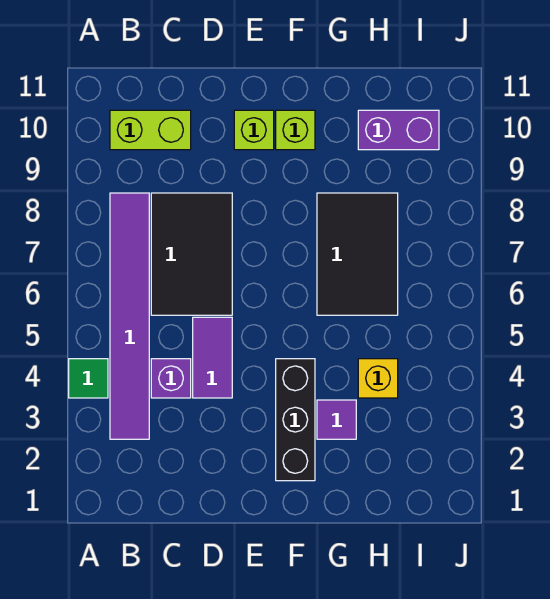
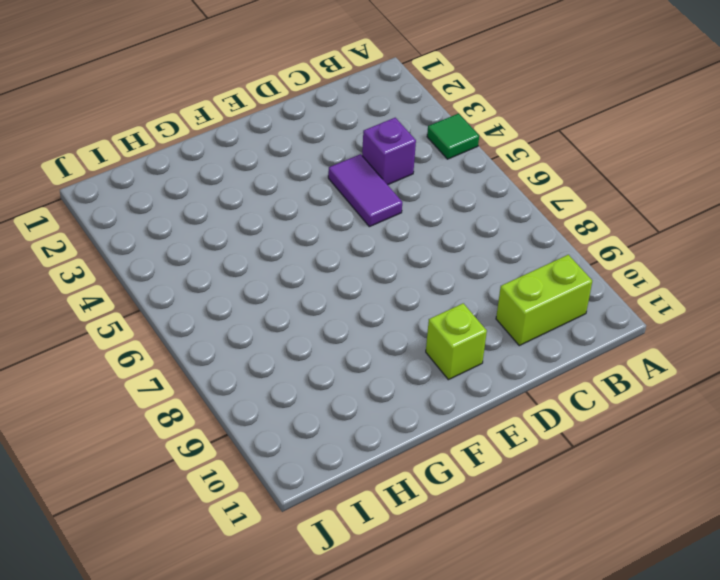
none -> purple tile B3:B8 level 1
none -> black tile C6:D8 level 1
none -> black brick F2:F4 level 1

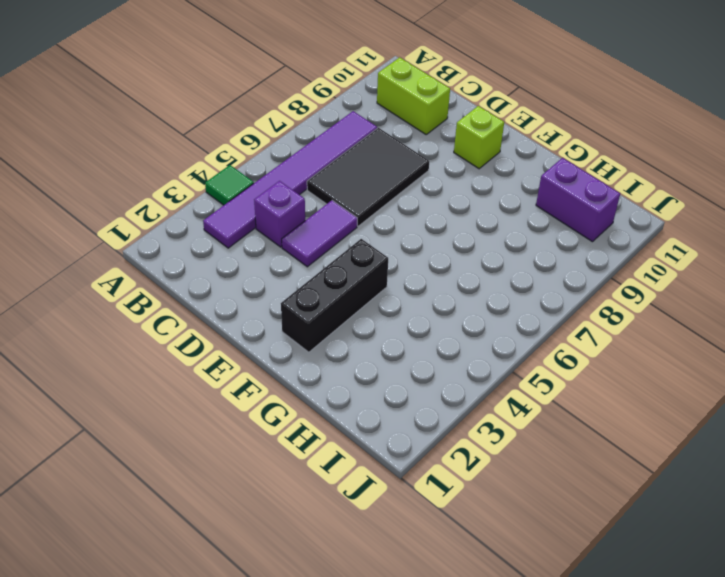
none -> lime brick F10 level 1
none -> purple tile G3 level 1
none -> black tile G6:H8 level 1

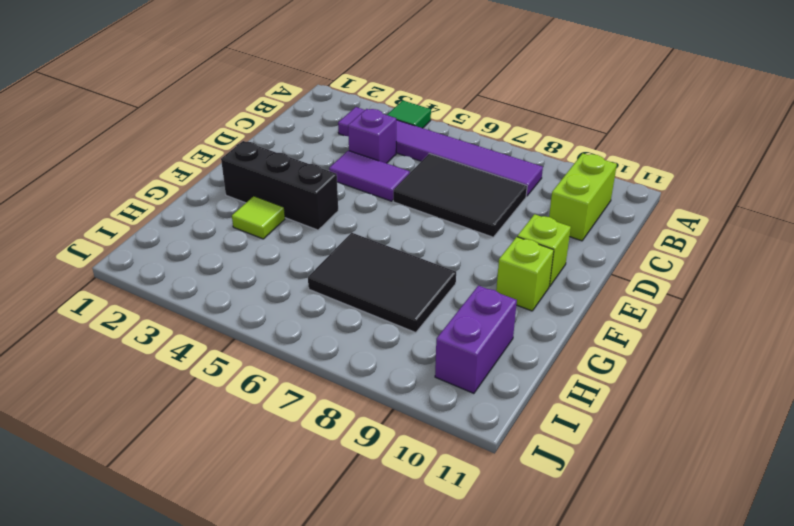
lime tile G3 level 1 -> purple tile G3 level 1
none -> yellow brick H4 level 1

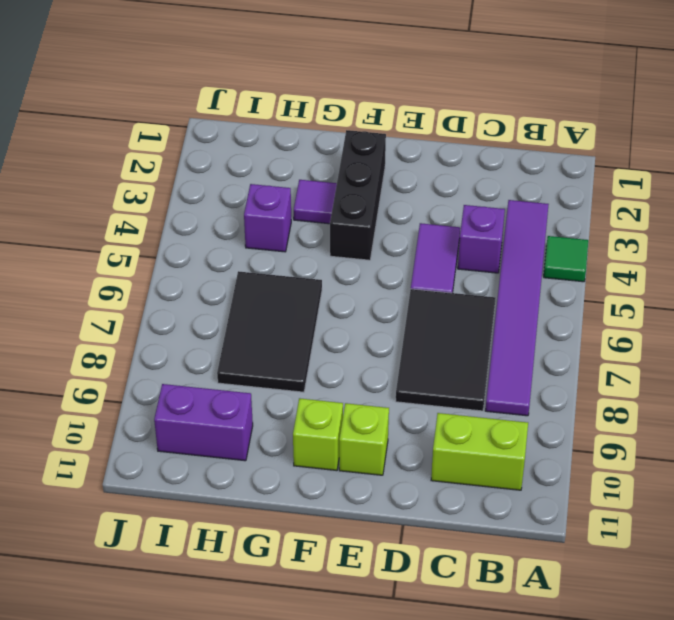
purple brick H4 level 1 -> yellow brick H4 level 1

